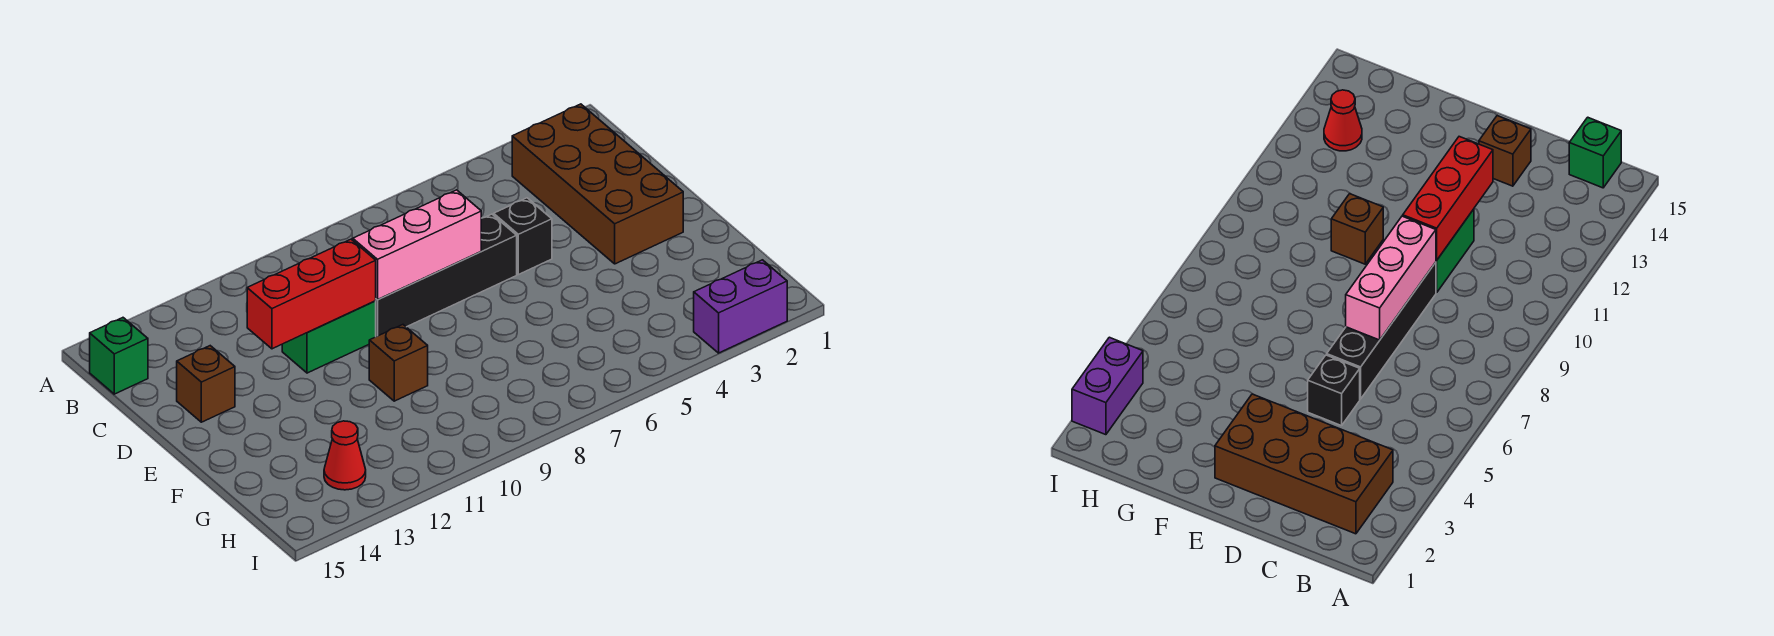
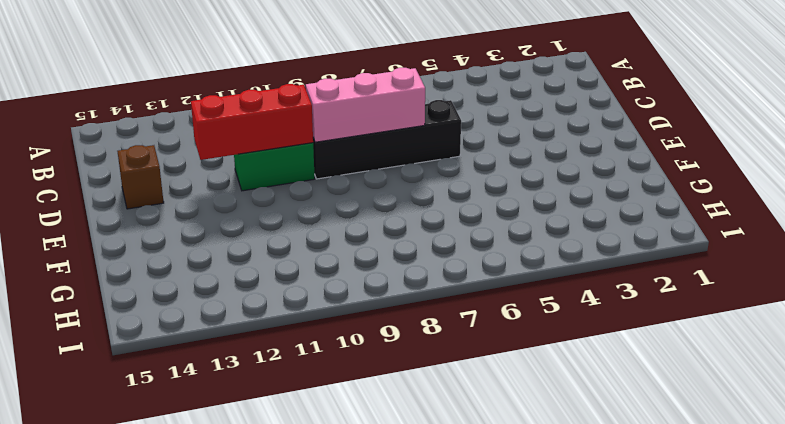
none -> brown brick B2:E3 level 1
none -> green brick B15 level 1

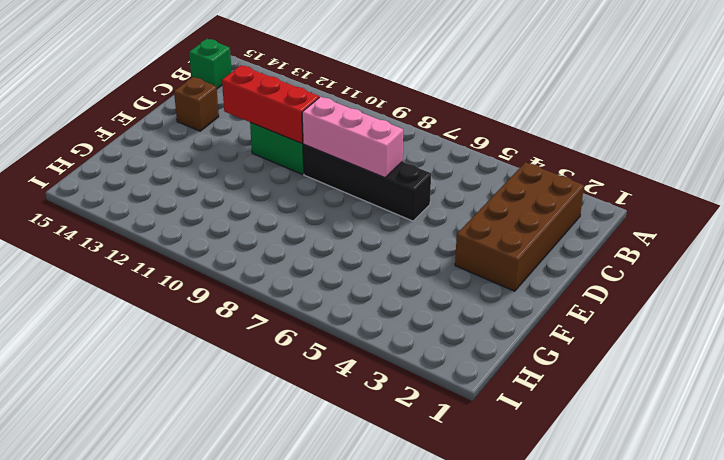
none -> black brick D5 level 1
none -> brown brick F10 level 1

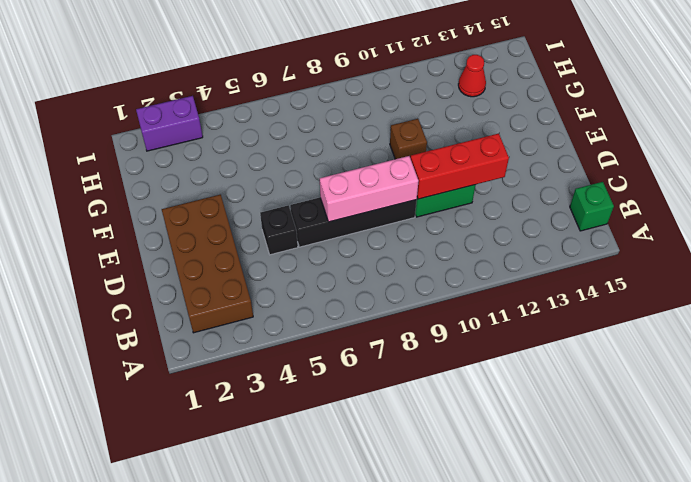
none -> brown brick D14 level 1

